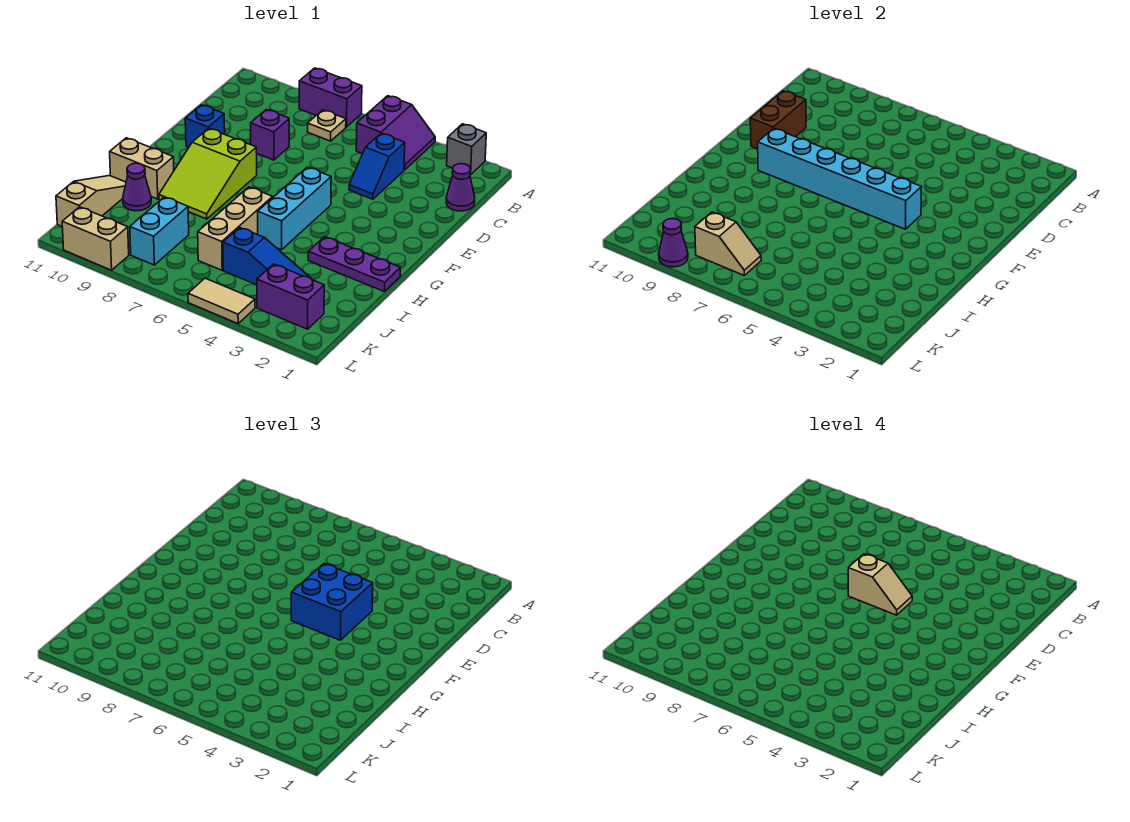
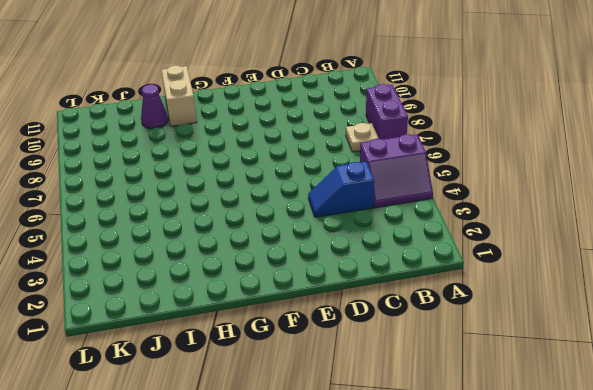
none -> grey brick A2 level 1
none -> purple cone C1 level 1
none -> purple brick D8 level 1

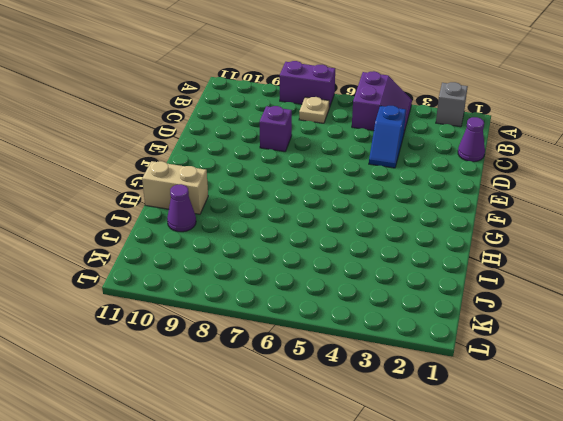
none -> blue brick E10 level 1
none -> cyan brick F5:H5 level 1
none -> lime slope F8:H9 level 1 top F

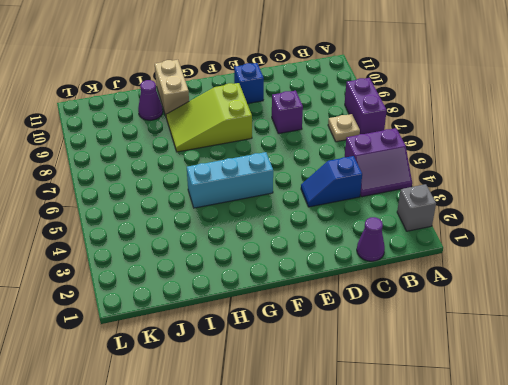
none -> purple plate H1:H3 level 1
none -> tan brick H6:J6 level 1
none -> tan slope I11:K11 level 1 top K

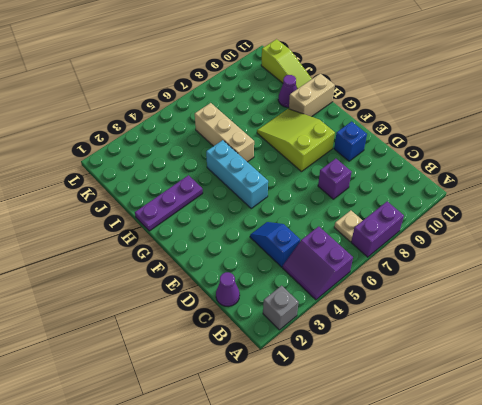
lime slope I11:K11 level 1 top K -> tan slope I11:K11 level 1 top K
none -> blue slope J3:J5 level 1 top 5
none -> cyan brick J8:K8 level 1
none -> purple brick K2:K3 level 1

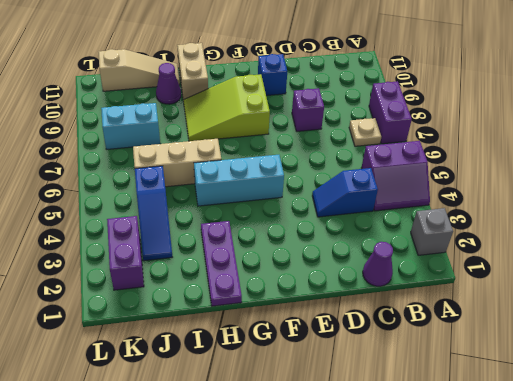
none -> tan tile L4:L5 level 1
none -> tan brick L9:L10 level 1
none -> brown brick D10:E10 level 2

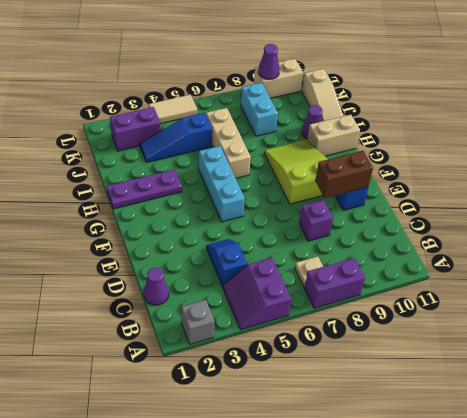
brown brick E9:E10 level 2 -> brown brick D10:E10 level 2
none -> cyan brick F4:F9 level 2
none -> tan slope K7:K8 level 2 top 8
none -> blue brick E4:F5 level 3

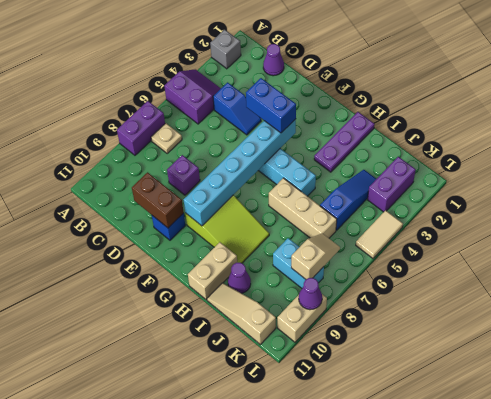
blue brick E4:F4 level 3 -> blue brick E4:F5 level 3
none -> tan slope E5:E6 level 4 top 6

